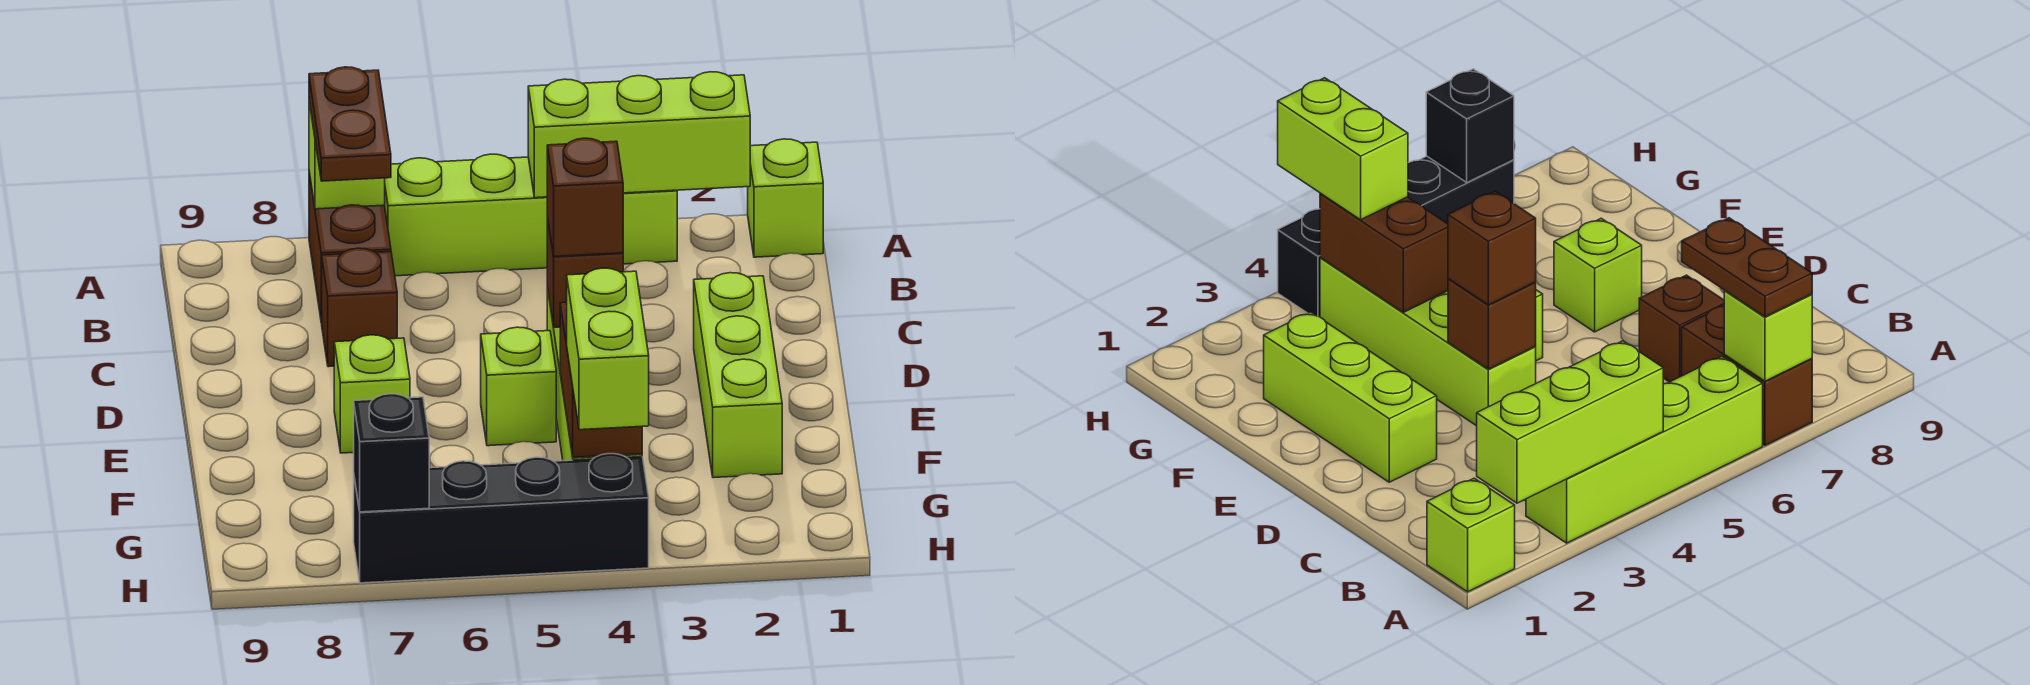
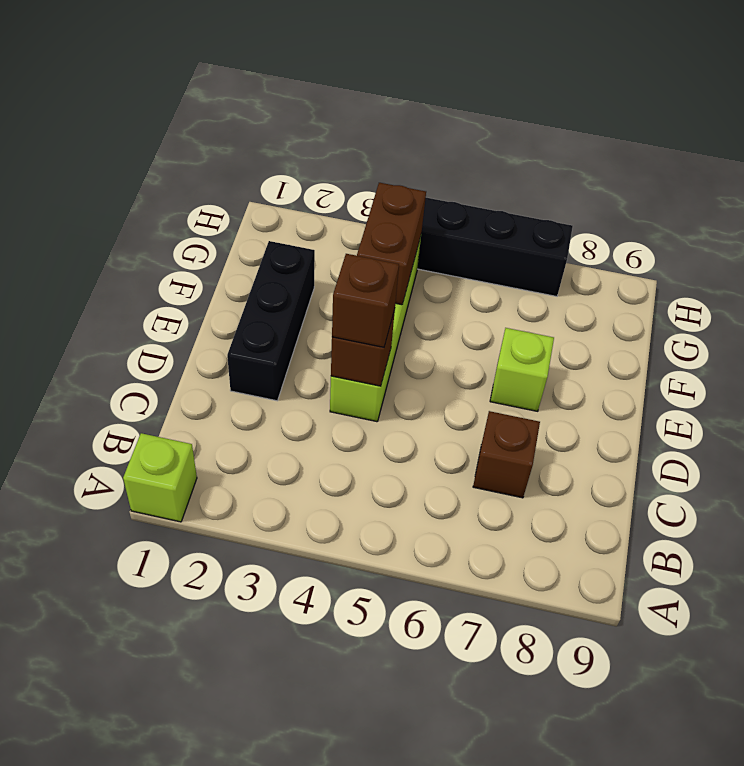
black brick D2:F2 level 1 -> lime brick D2:F2 level 1
none -> lime brick A3:A6 level 1
none -> brown brick A7:B7 level 1
none -> lime brick E5 level 1

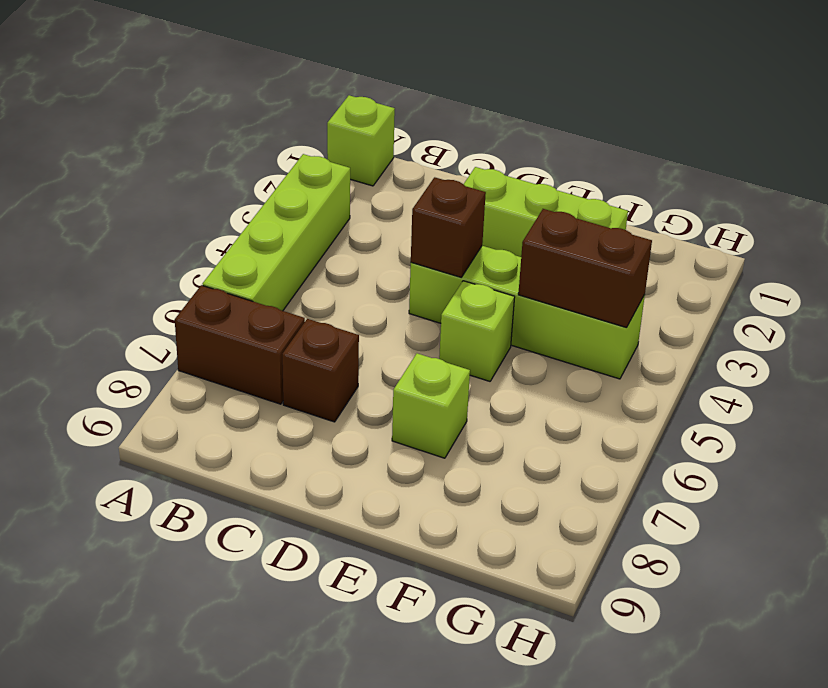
none -> black brick H4:H7 level 1
none -> lime brick A2:A4 level 2
none -> lime brick A7 level 2

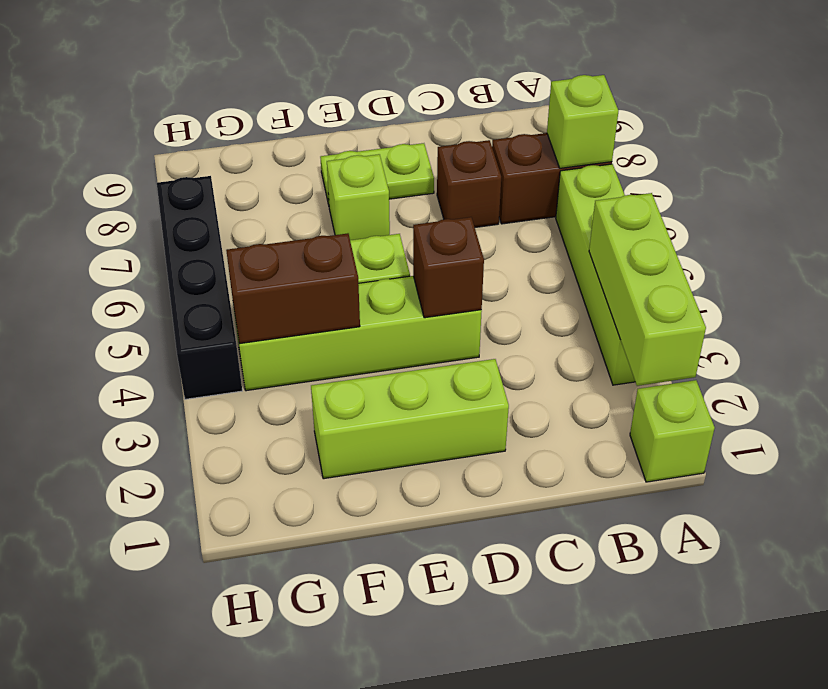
lime plate D8:E8 level 1 -> none
none -> black brick H7 level 2
none -> brown plate A7:B7 level 3
none -> brown brick D4 level 3

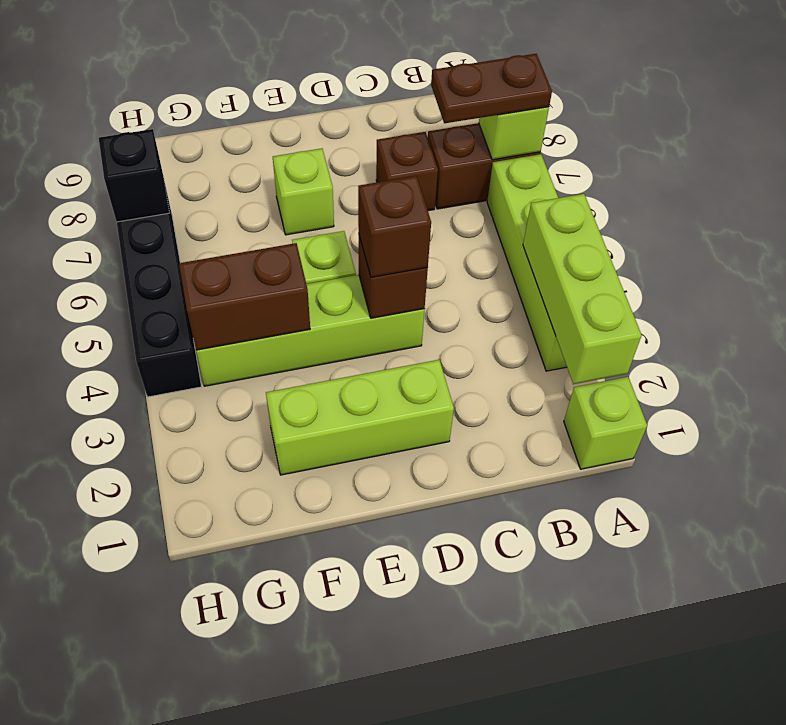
none -> lime brick G4:H4 level 3

